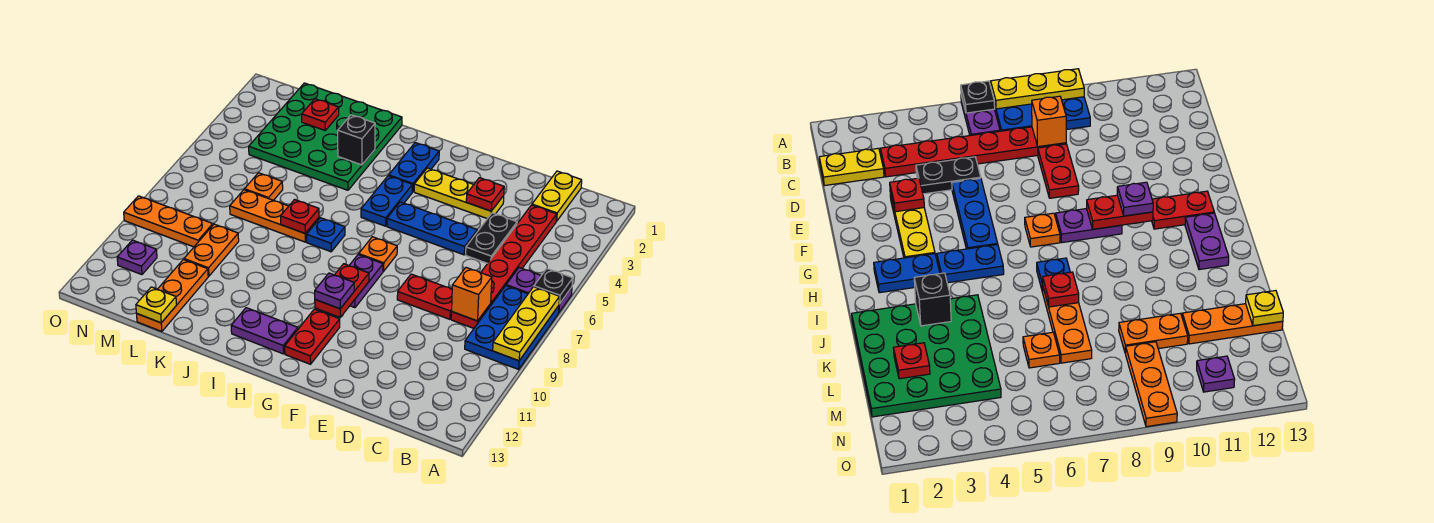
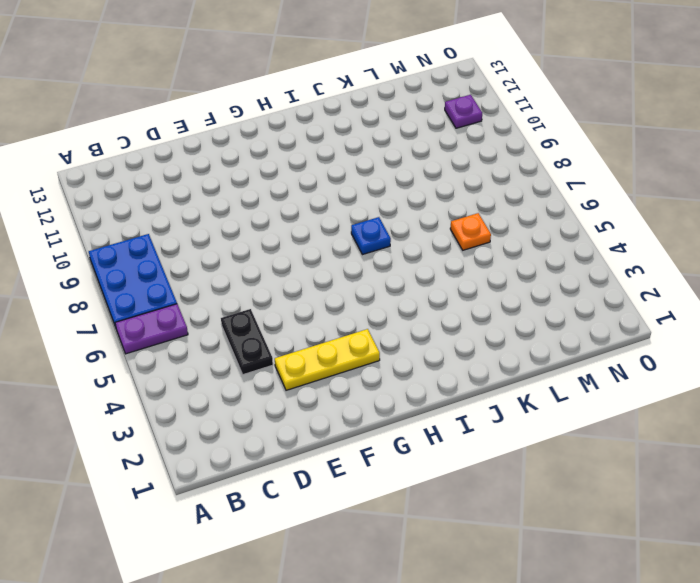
none -> yellow plate C1:C2 level 1
none -> red plate C3:C8 level 1
none -> red plate D8:E8 level 1
none -> blue plate E5:G5 level 1

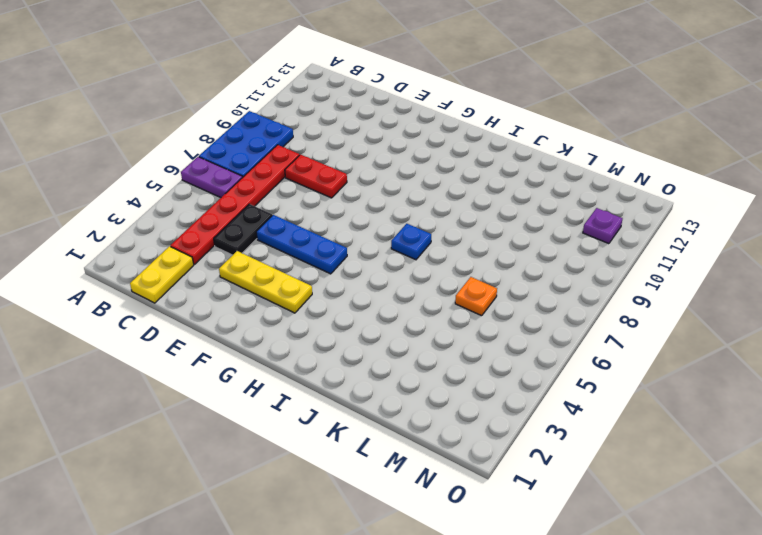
none -> orange plate G7 level 1
none -> purple plate G8:G9 level 1
none -> red plate G11:G12 level 1
none -> blue plate H2:H3 level 1

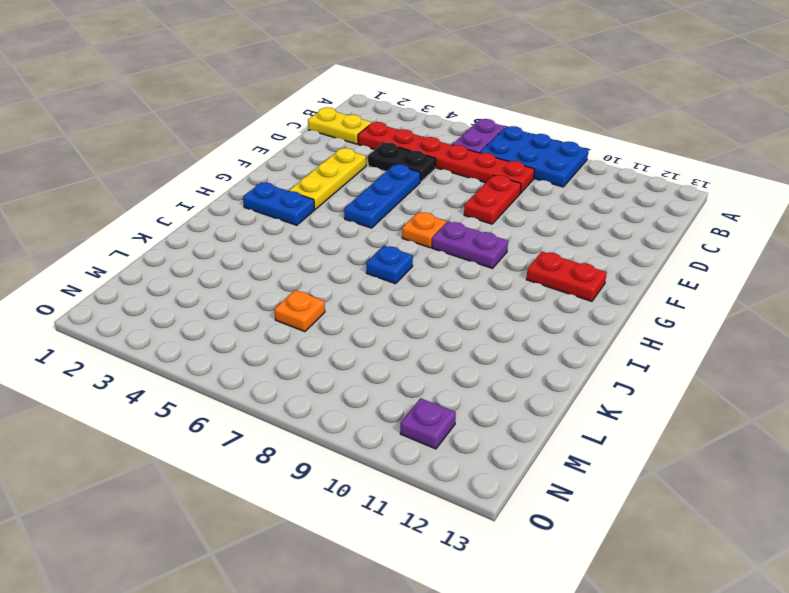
none -> blue plate H4:H5 level 1
none -> purple plate H12:I12 level 1
none -> green plate J1:M4 level 1
none -> orange plate J7:L7 level 1

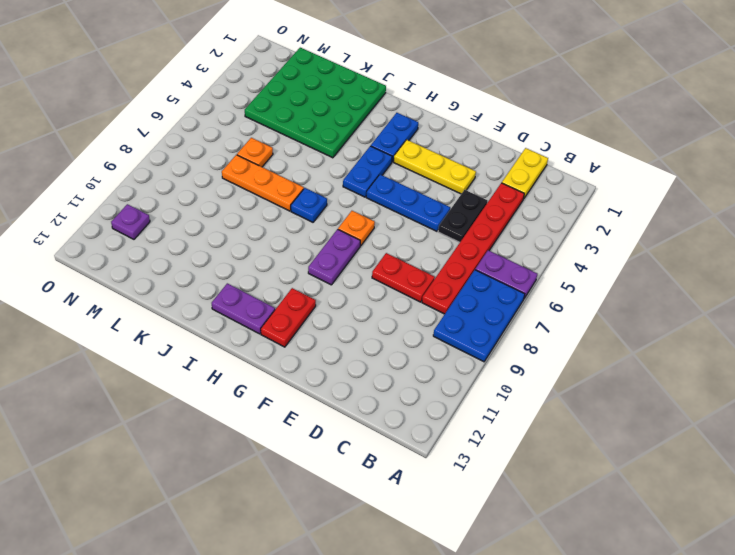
none -> orange plate L9:L10 level 1
none -> orange plate L11:L13 level 1
none -> orange plate M9:O9 level 1
none -> black plate A6 level 2

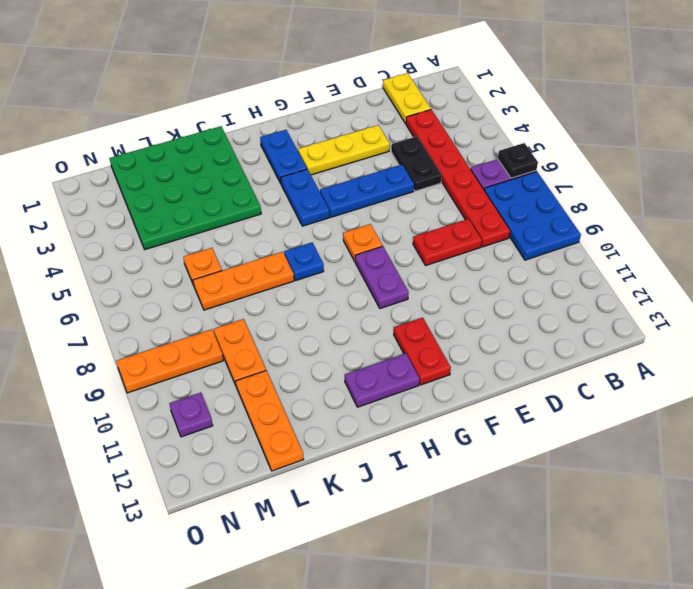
none -> yellow plate A7:A9 level 2
none -> orange brick C8 level 2
none -> red plate E3 level 2
none -> red plate G9:G10 level 2

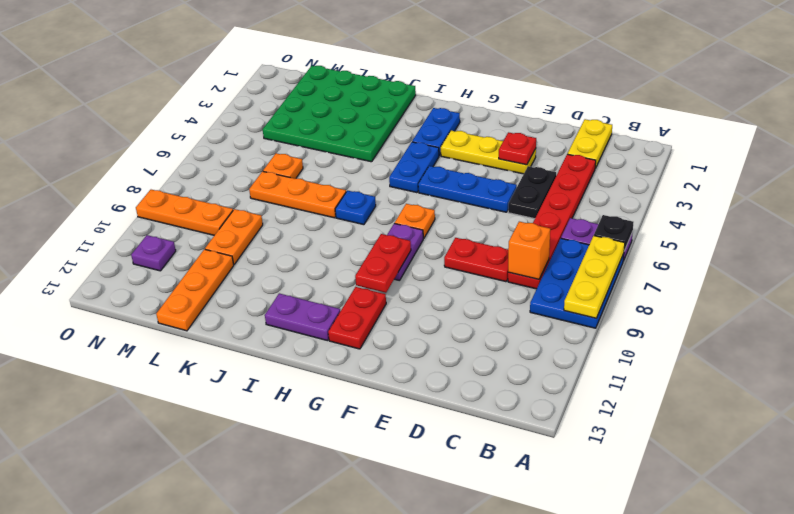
none -> black brick J3 level 2
none -> red plate J7 level 2
none -> red plate L2 level 2
none -> yellow plate L13 level 2

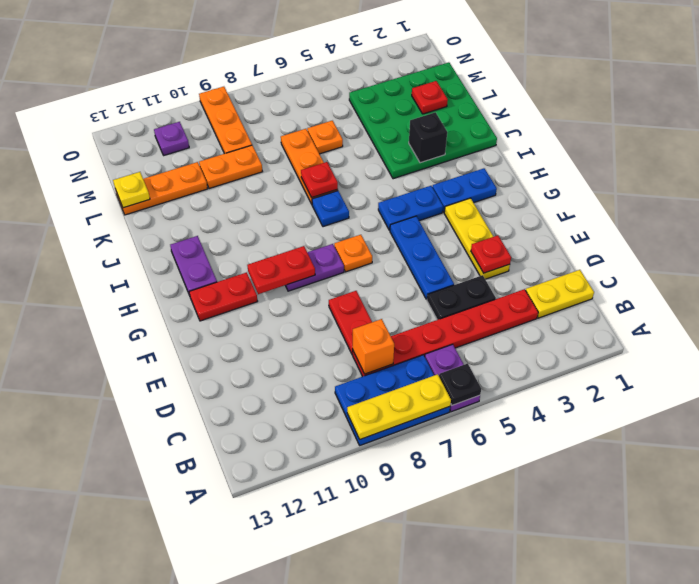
none -> purple plate G10 level 3

